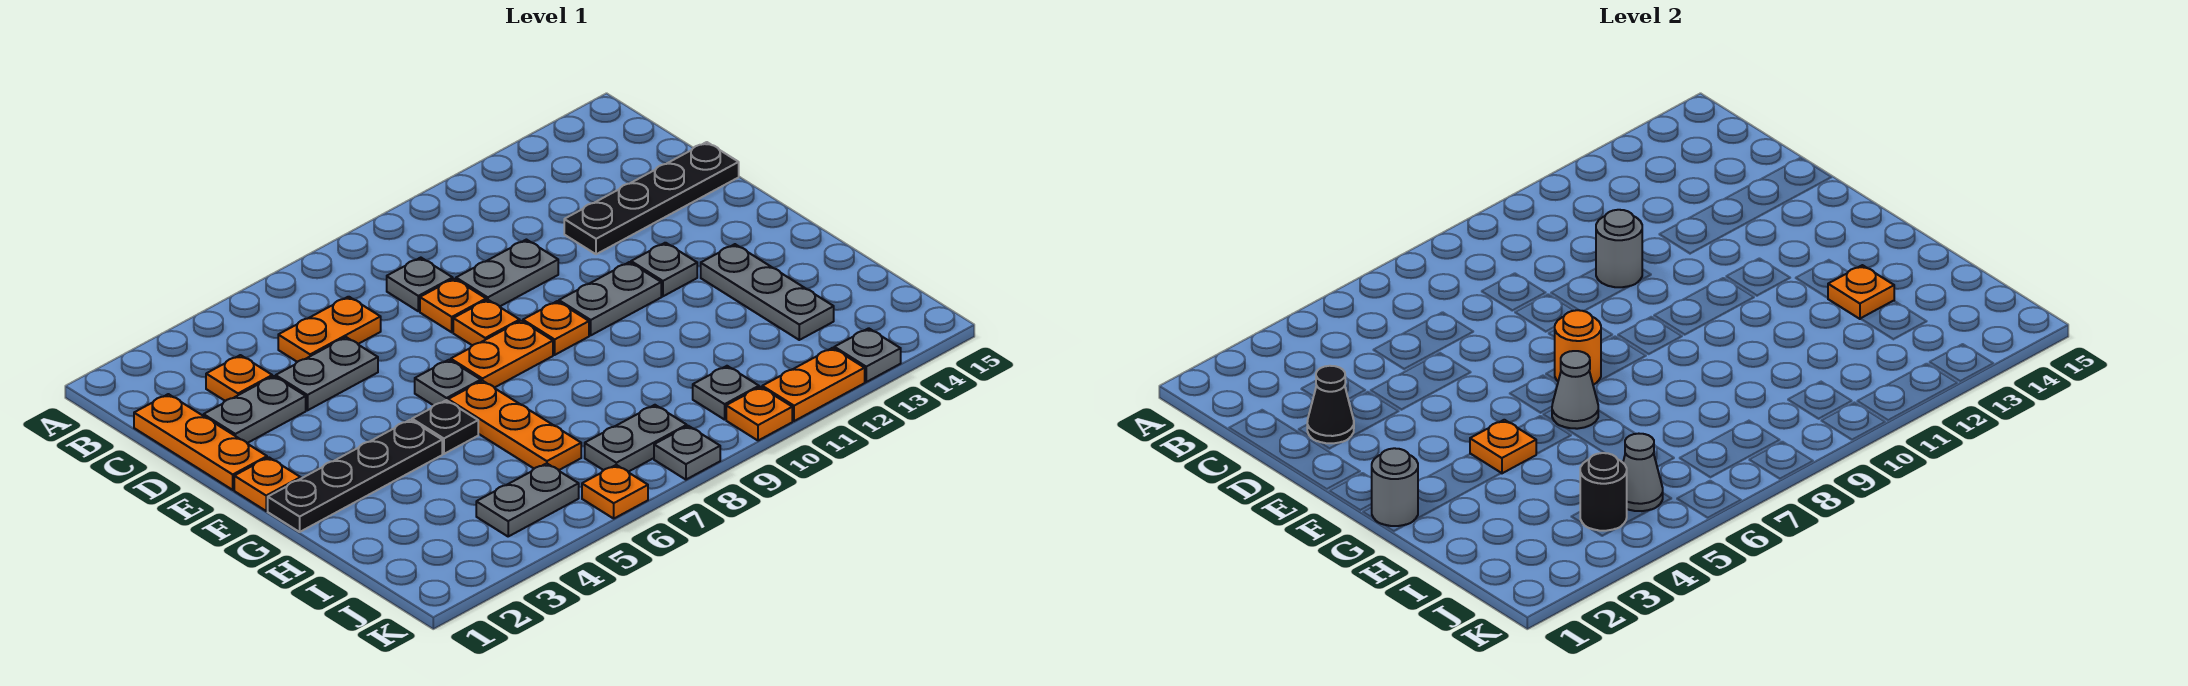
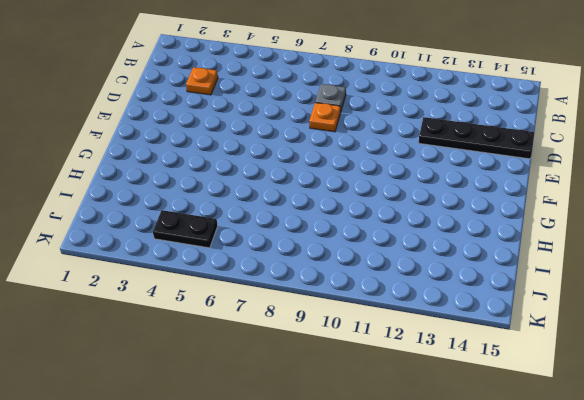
black plate J4:J5 level 1 -> grey plate J4:J5 level 1
none -> orange plate C1:E1 level 1
none -> orange plate C5:C6 level 1
none -> grey plate D2:D3 level 1
none -> grey plate D4:D5 level 1

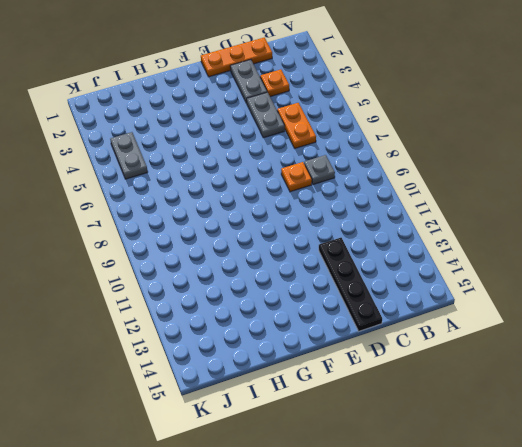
none -> grey plate D9:D10 level 1
none -> orange plate E8 level 1
none -> orange plate F1 level 1
none -> grey plate F6 level 1

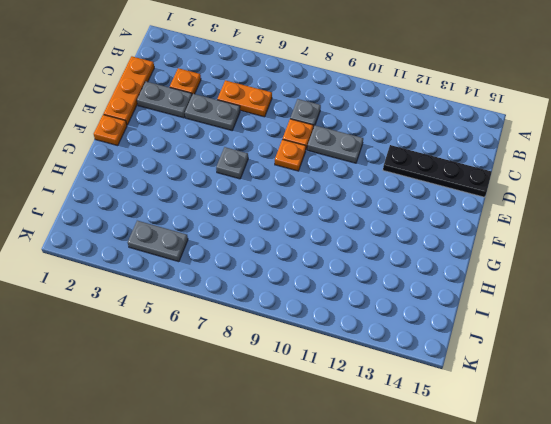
none -> orange plate F7:F8 level 1
none -> orange plate F9 level 1
none -> grey plate F10:F11 level 1
none -> grey plate F12 level 1

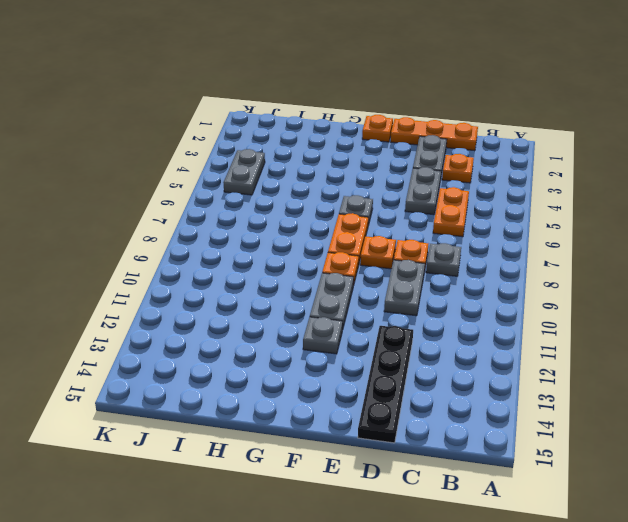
none -> black plate G1:G4 level 1
none -> black plate G5 level 1
none -> orange plate G6:I6 level 1
none -> grey plate G13:I13 level 1

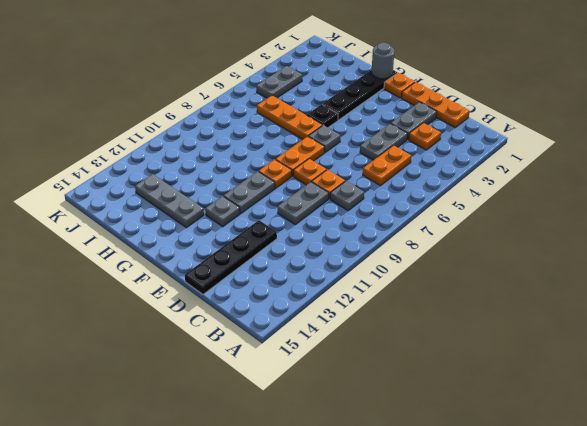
none -> grey plate J7:J8 level 1
none -> grey plate J10 level 1
none -> orange plate K6 level 1
none -> grey plate K8 level 1

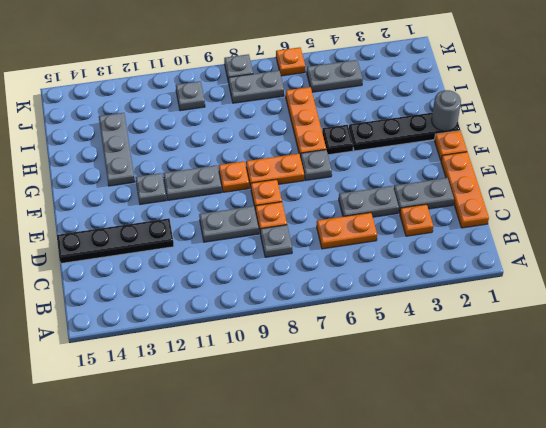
none -> orange plate K10 level 1
none -> orange plate K11:K12 level 1
none -> grey plate K13 level 1
none -> black cone D2 level 2

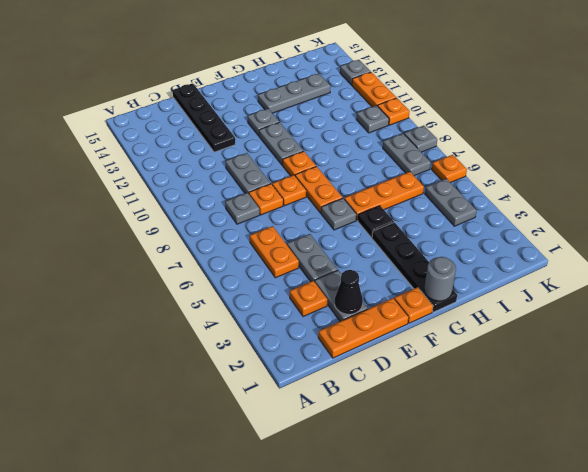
none -> grey round brick D10 level 2
none -> orange round brick F7 level 2
none -> orange plate G4 level 2
none -> grey cone G6 level 2

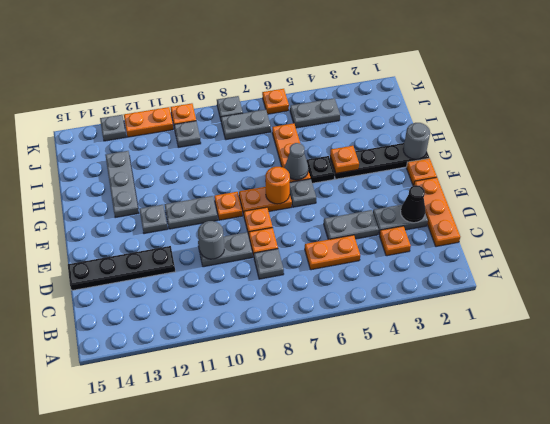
none -> orange plate H13 level 2
none -> black round brick J4 level 2
none -> grey cone J5 level 2

